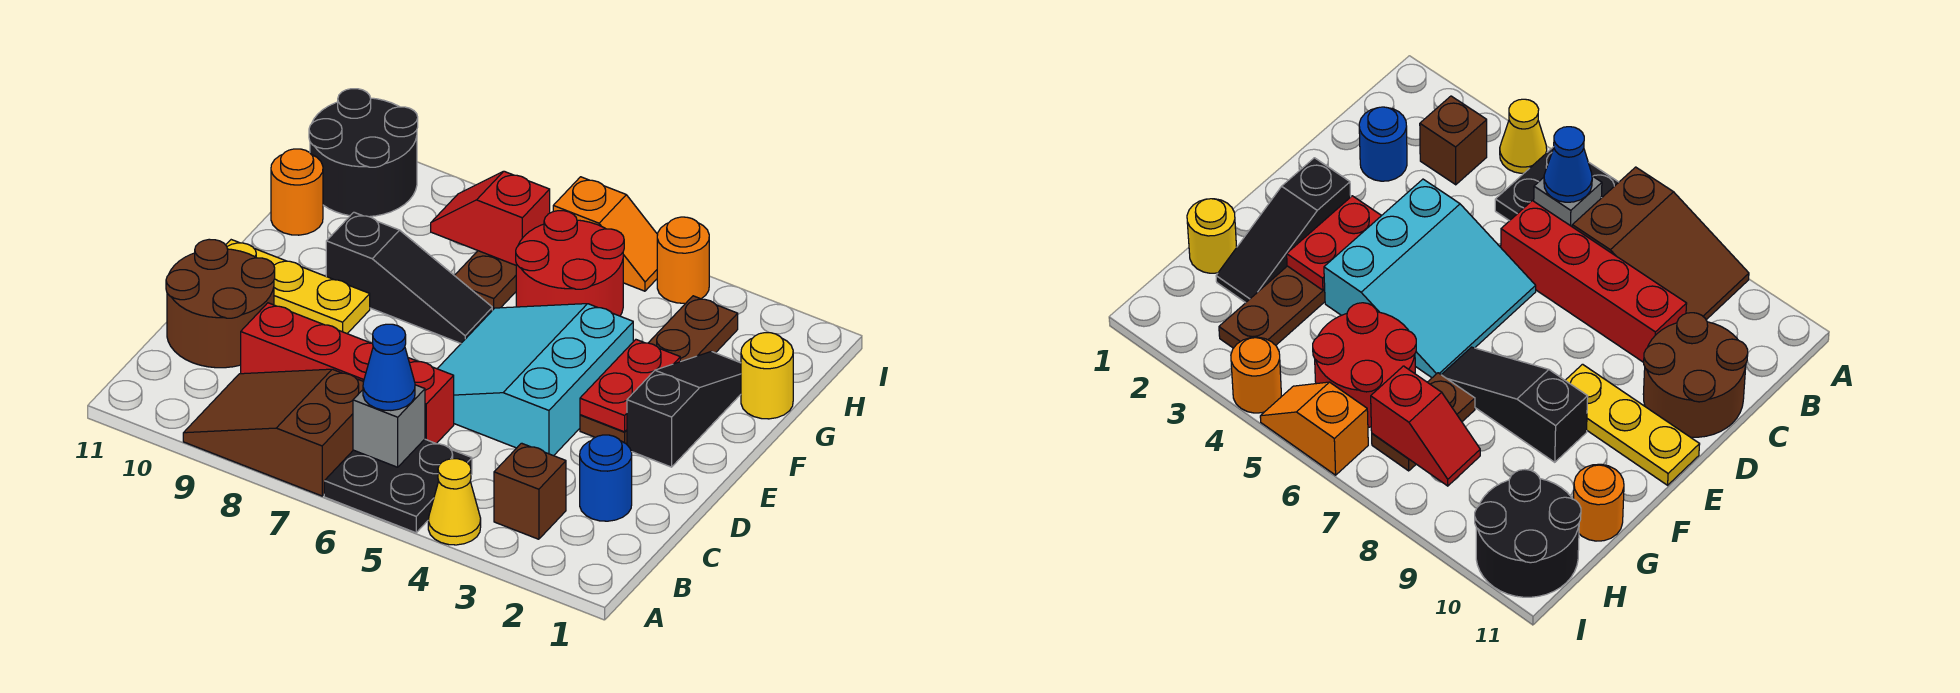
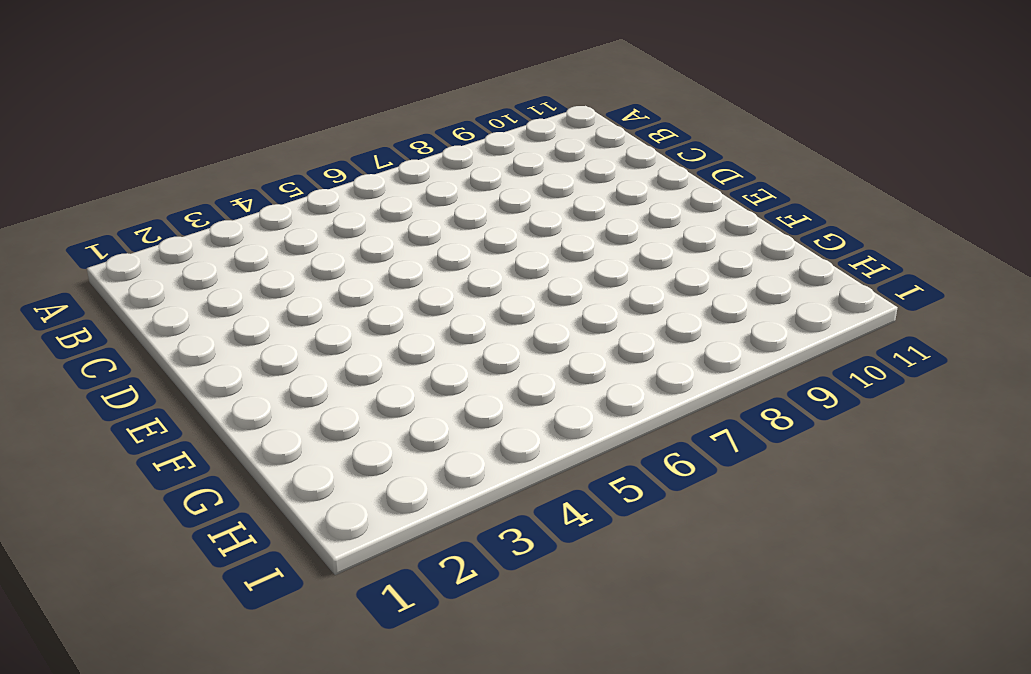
none -> yellow cone A4 level 1
none -> black plate A5:B6 level 1
none -> brown slope A7:B9 level 1 top 7

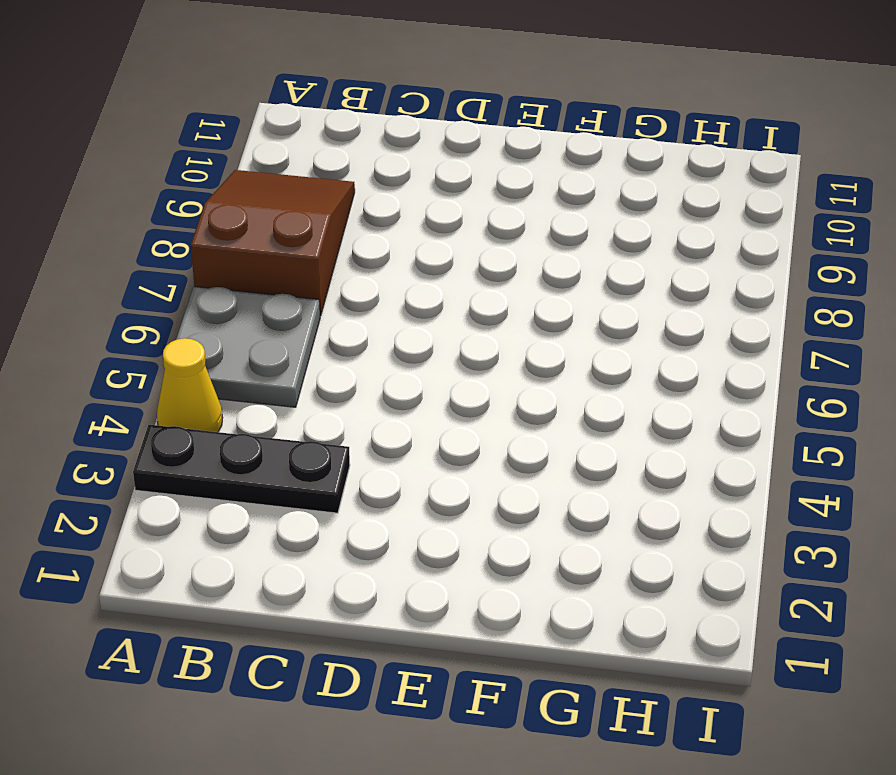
black plate A3:C3 level 1 -> brown brick B3 level 1
grey plate A5:B6 level 1 -> black plate A5:B6 level 1
none -> blue round brick C2 level 1
none -> red brick C6:C9 level 1
none -> brown round brick C10:D11 level 1

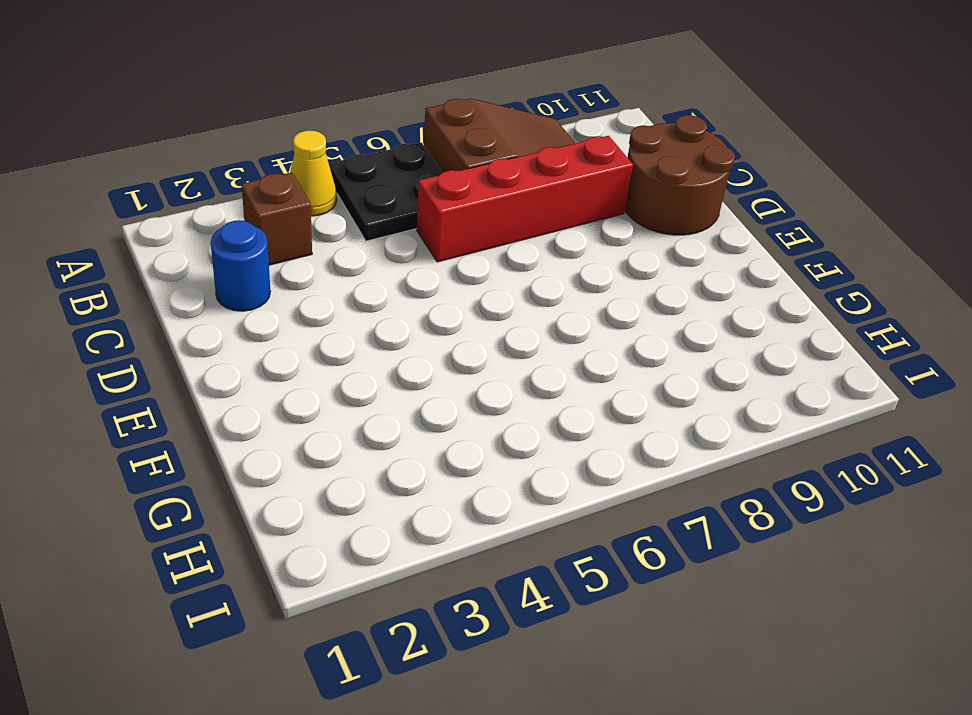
none -> cyan slope D4:F6 level 1 top 4
none -> black slope E2:G2 level 1 top E
none -> brown plate E3:H3 level 1

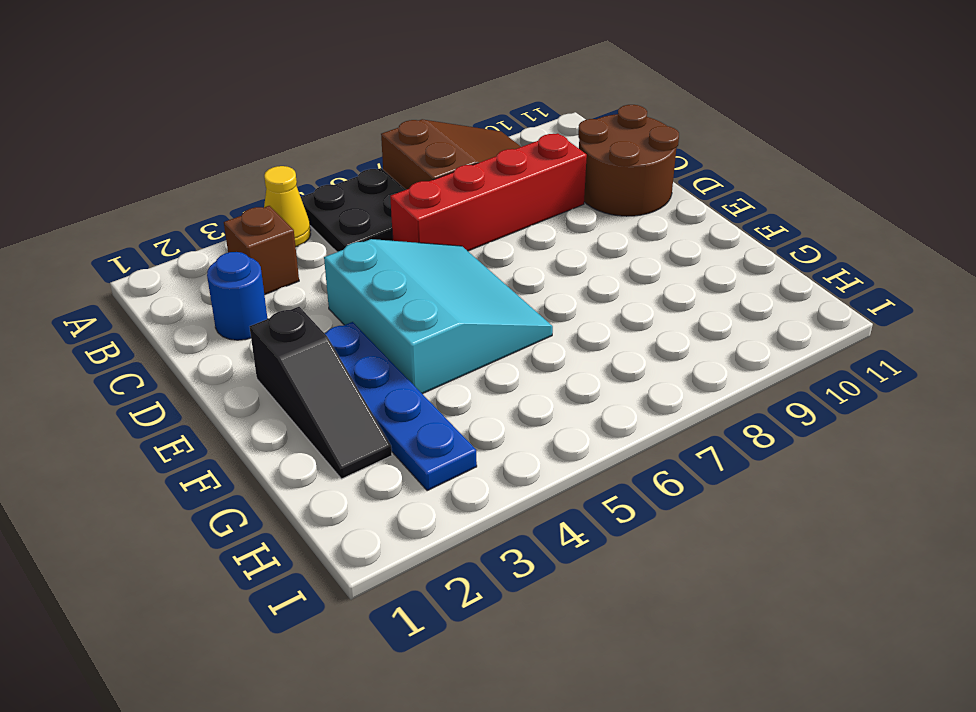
blue plate E3:H3 level 1 -> brown plate E3:H3 level 1
none -> yellow plate E9:E11 level 1
none -> black slope F7:F9 level 1 top 9
none -> yellow round brick G1 level 1

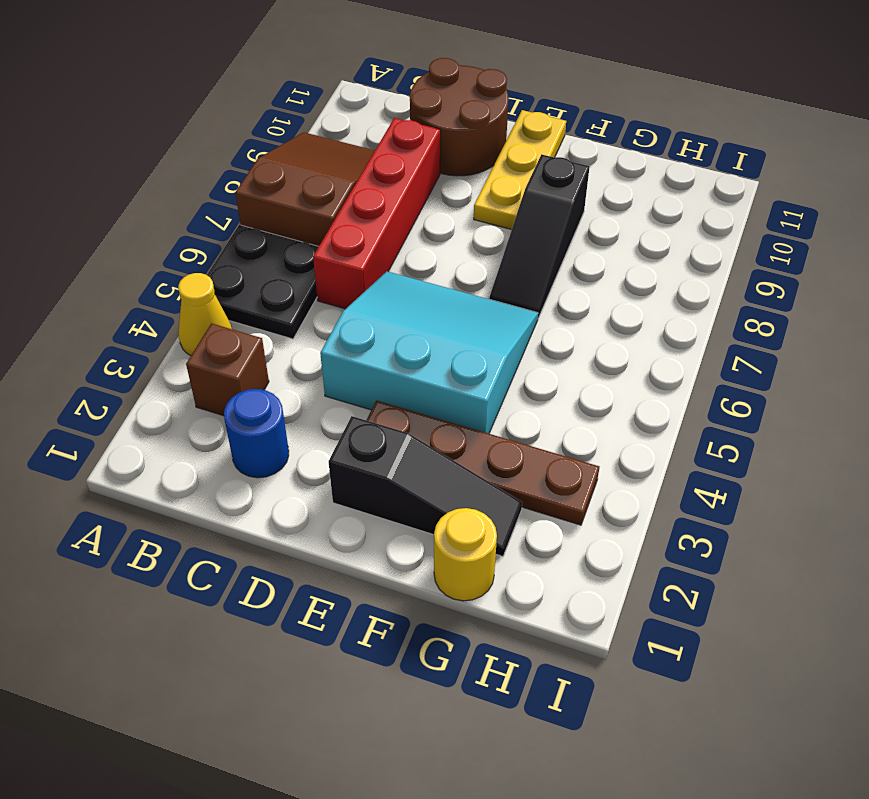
none -> red round brick G5:H6 level 1
none -> brown plate G7:H7 level 1
none -> orange round brick G11 level 1

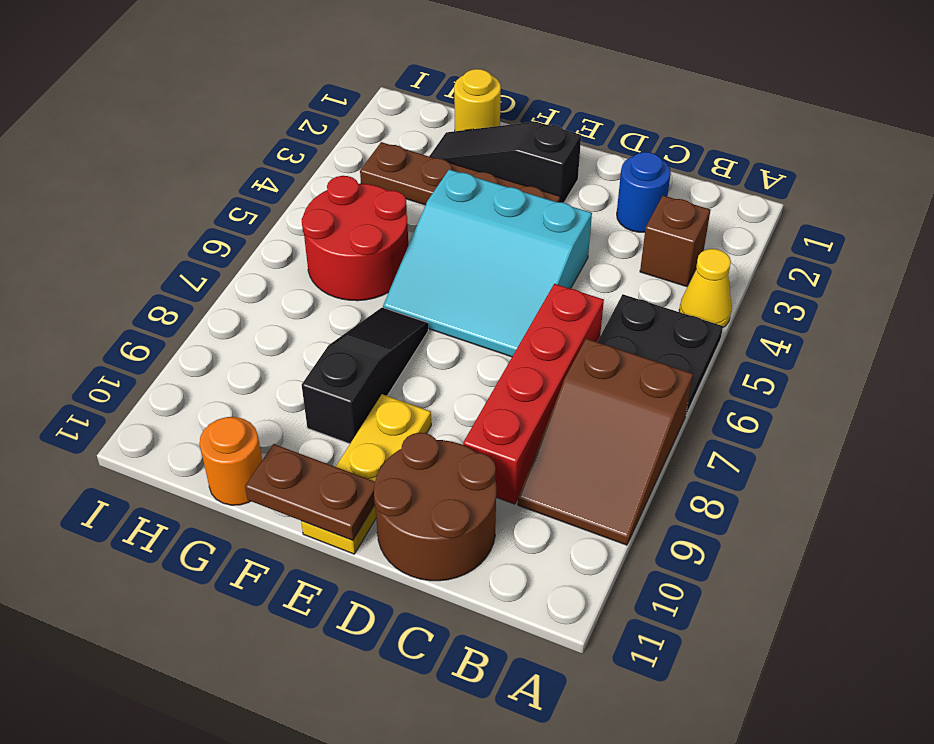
brown plate E11:F11 level 2 -> brown plate G7:H7 level 1
none -> black round brick H10:I11 level 1
none -> orange round brick I4 level 1
none -> orange slope I5:I6 level 1 top 6

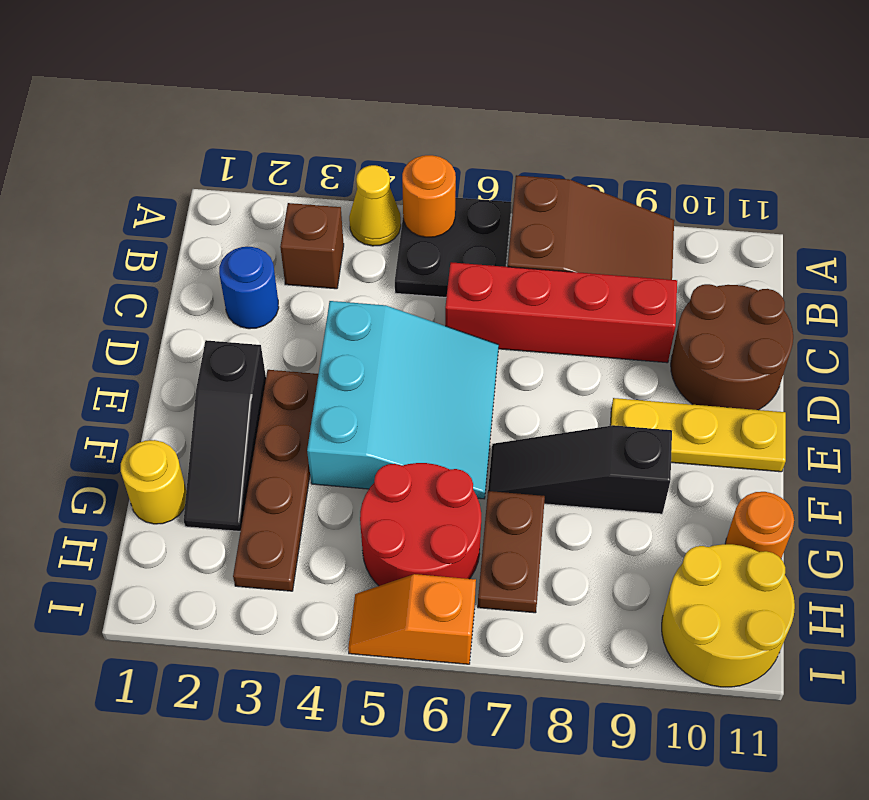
orange round brick A5 level 2 -> orange round brick I4 level 1
yellow round brick H10:I11 level 1 -> black round brick H10:I11 level 1
none -> grey brick B6 level 2
none -> red plate E3:F3 level 2
none -> red slope H7:H8 level 2 top 7

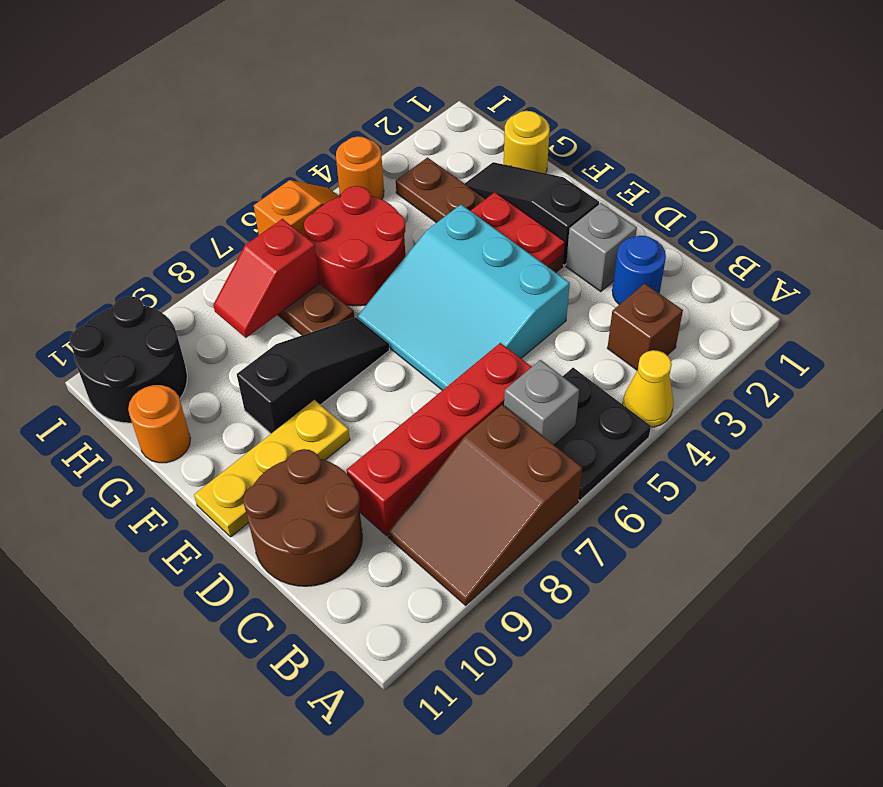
grey brick D2 level 1 -> none
none -> blue cone B6 level 3

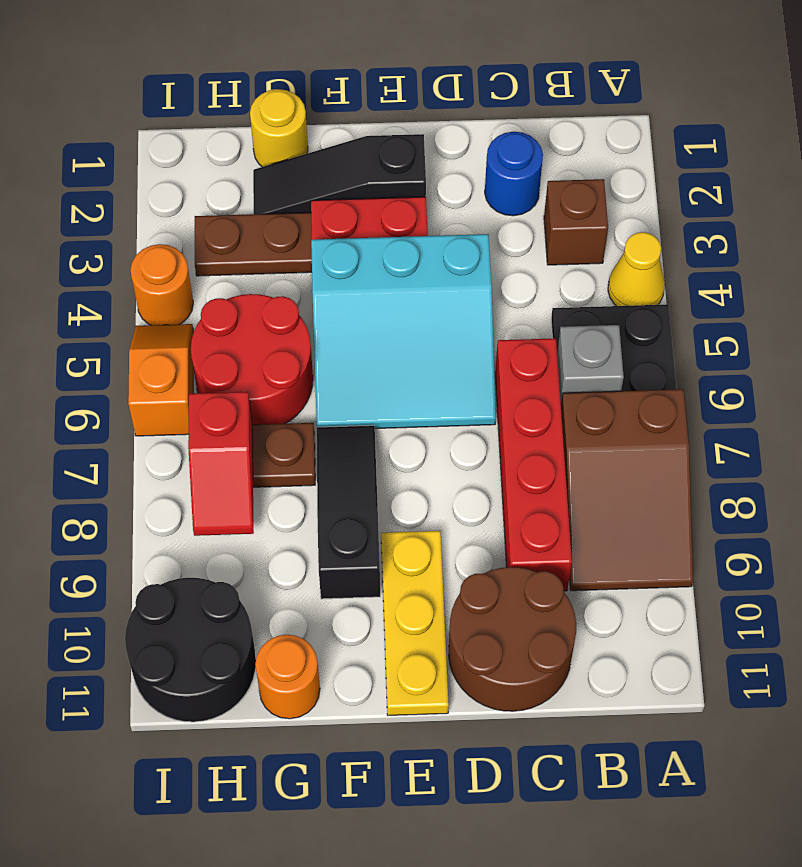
none -> blue cone B6 level 3

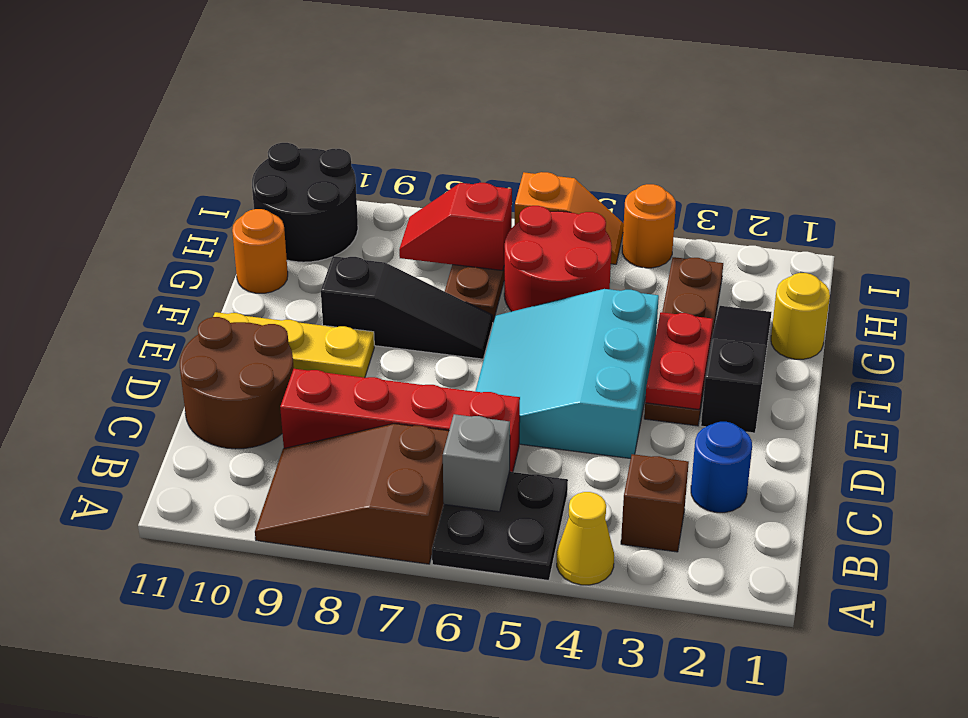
none -> blue cone B6 level 3

